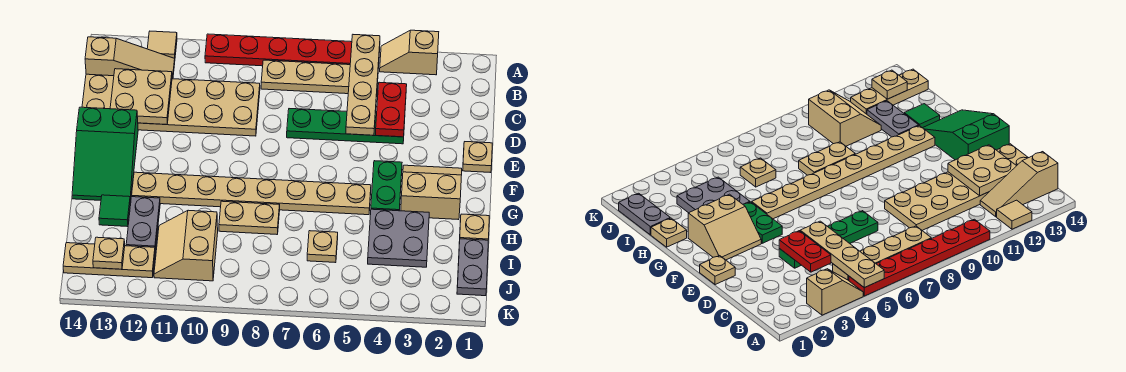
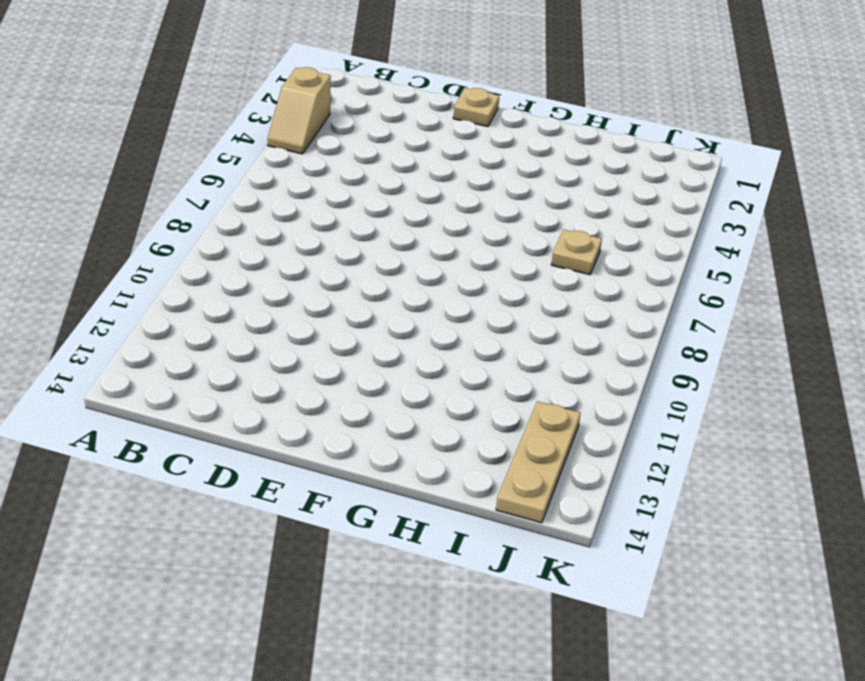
none -> red plate A5:A10 level 1
none -> tan tile A12 level 1
none -> tan plate B5:B8 level 1

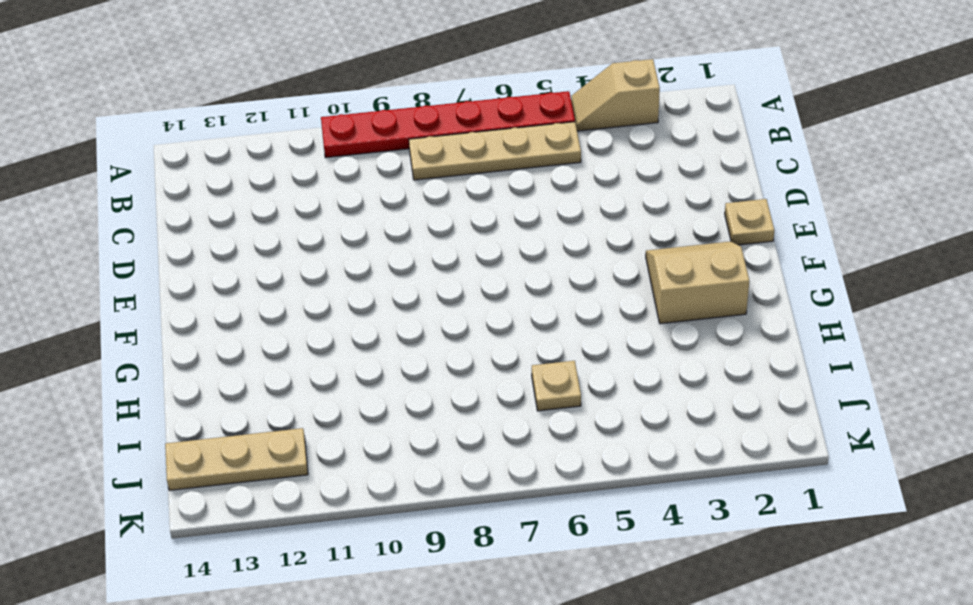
none -> tan tile A12 level 1
none -> tan slope B12:B14 level 1 top 14
none -> tan plate C9:D14 level 1

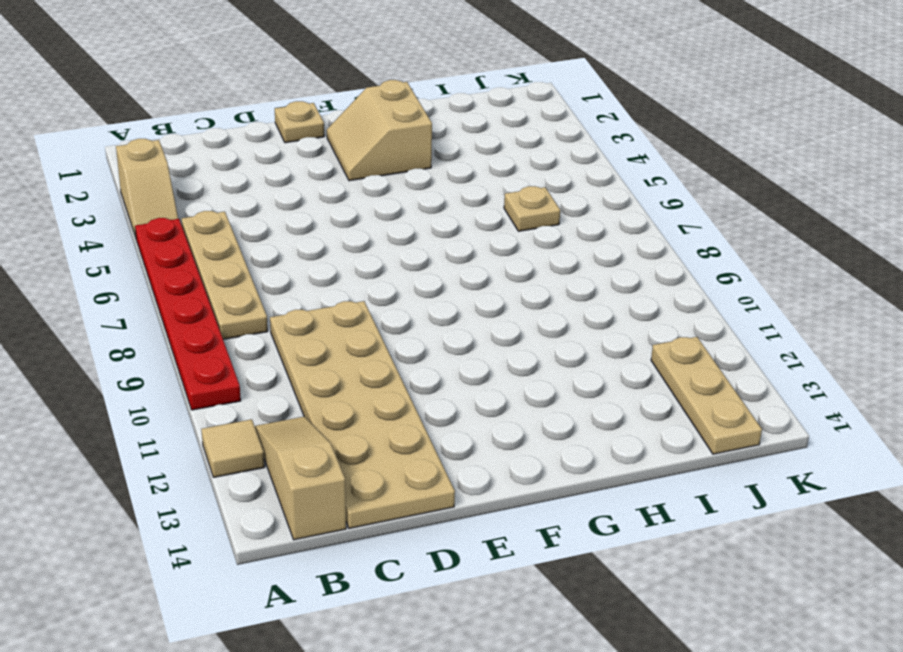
none -> green plate D4:D7 level 1
none -> green slope E13:G14 level 1 top E
none -> green plate F4:G4 level 1

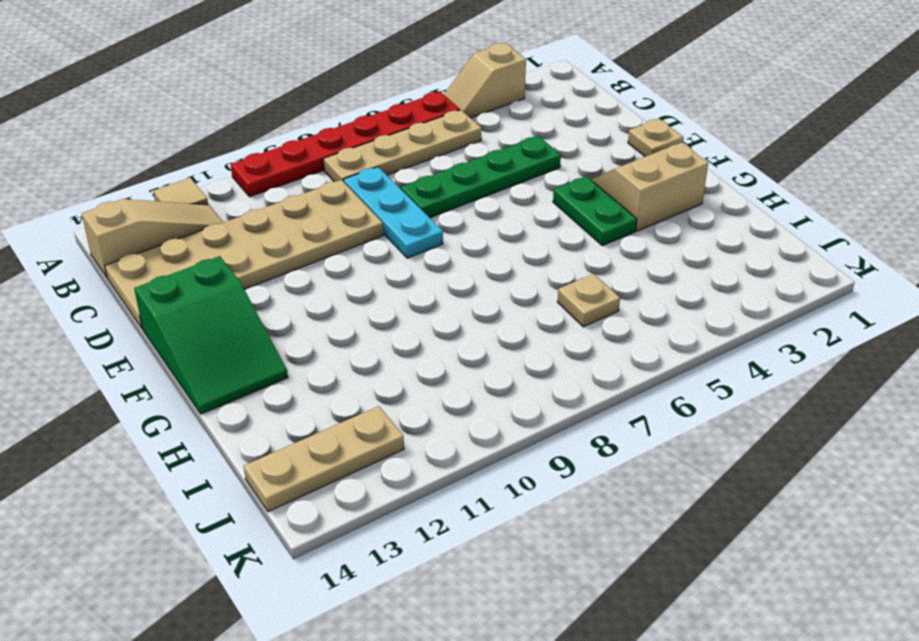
cyan plate C8:E8 level 1 -> none
none -> tan plate G5:G12 level 1
none -> tan plate H1 level 1
none -> grey plate H3:I4 level 1

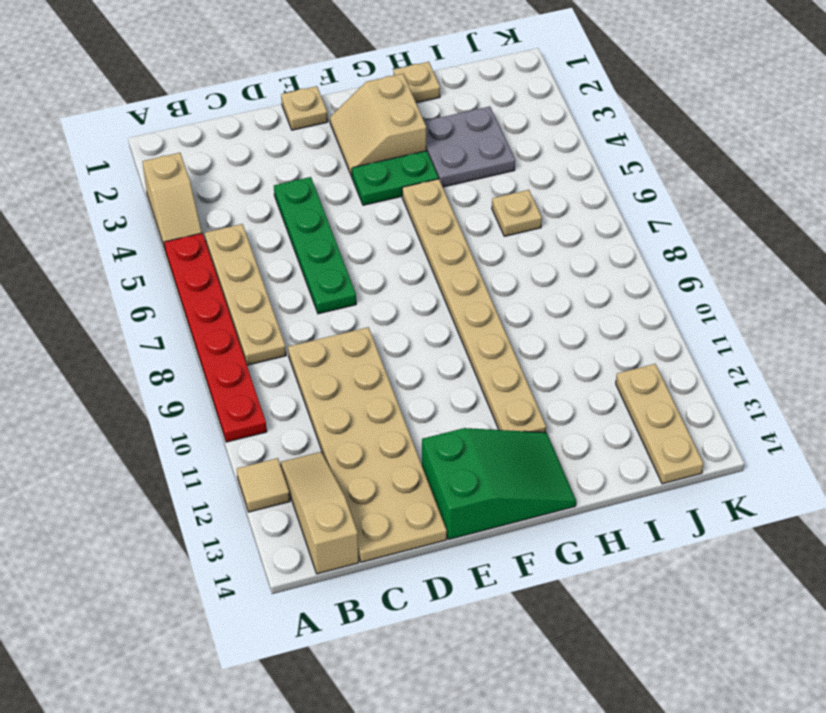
none -> tan plate H8:H9 level 1
none -> grey plate H12:I12 level 1
none -> green tile H13 level 1

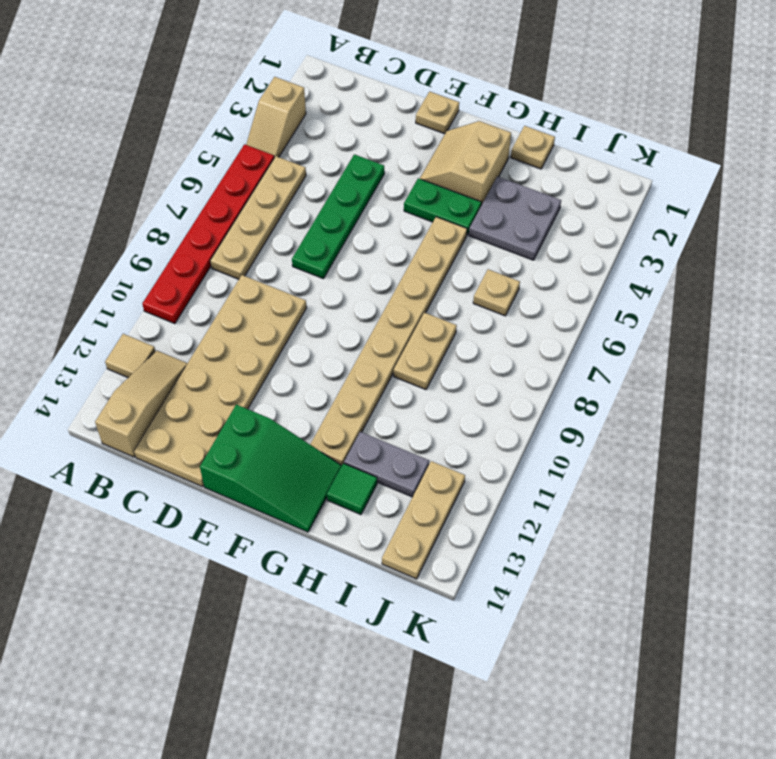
none -> grey plate I1:J1 level 1
none -> tan slope I10:J11 level 1 top 10
none -> tan plate A5:D5 level 2

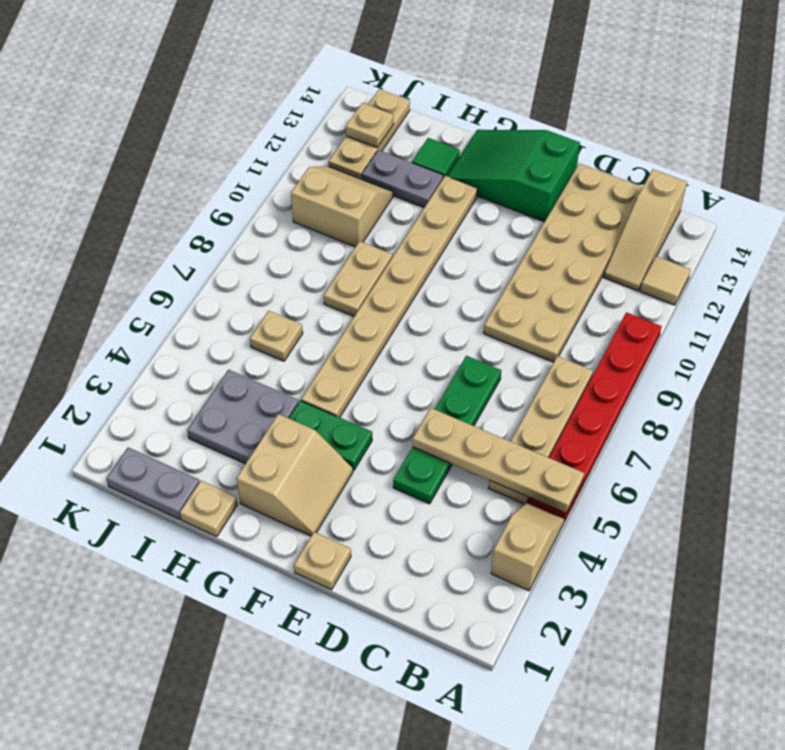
none -> red plate C4:D4 level 2
none -> tan plate C12:D13 level 2

